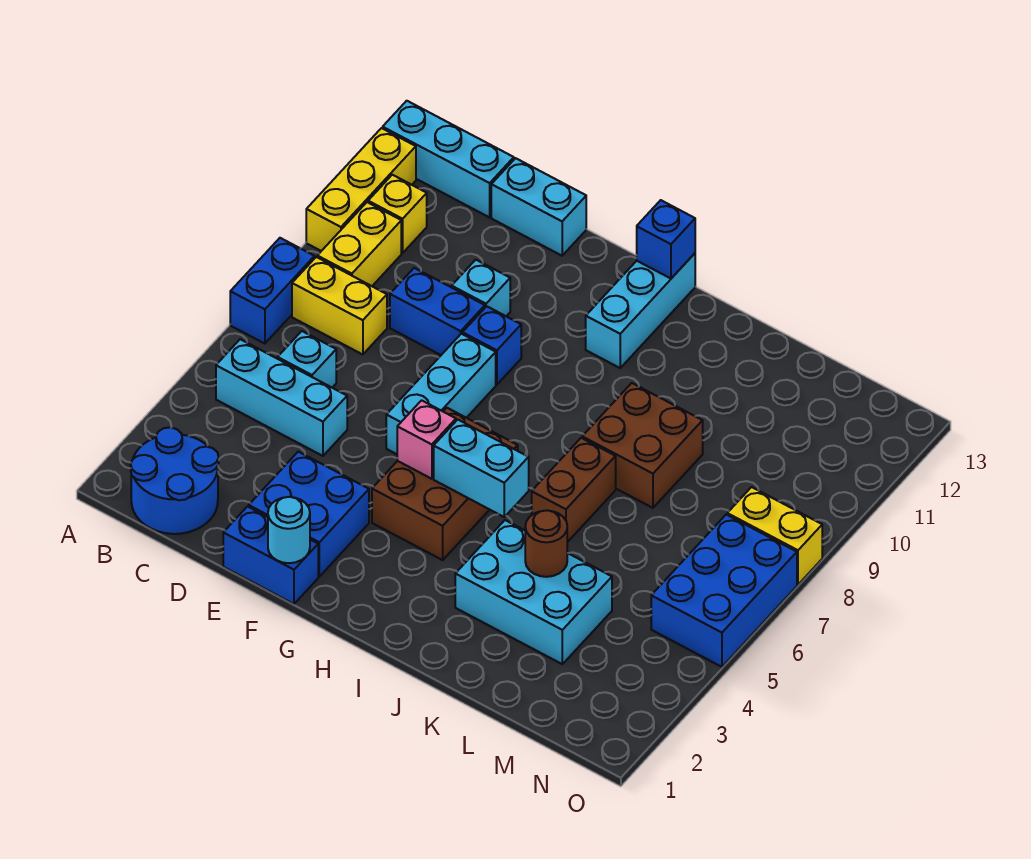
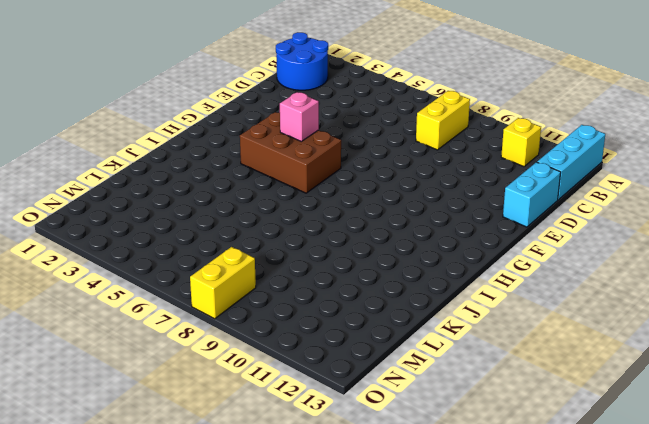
none -> blue brick A7:A8 level 1
none -> yellow brick A10:A12 level 1
none -> cyan brick B5:D5 level 1

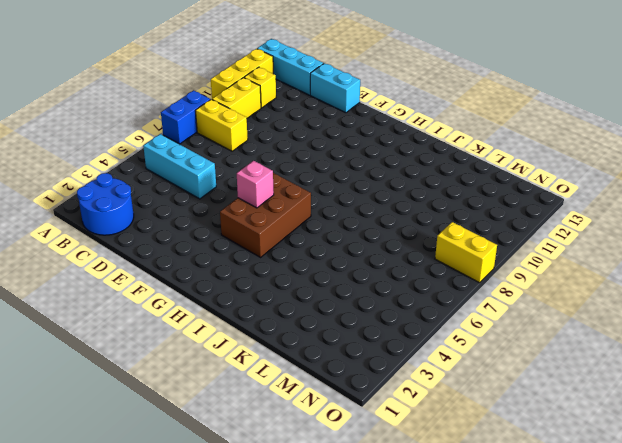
none -> cyan brick C6 level 1
none -> blue brick D9:E9 level 1
none -> blue brick E1:F1 level 1

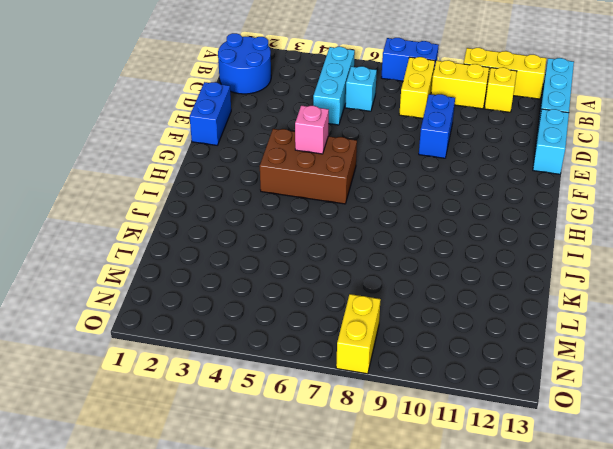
none -> blue brick E2:F3 level 1
none -> cyan brick E10 level 1
none -> cyan brick F6:F8 level 1

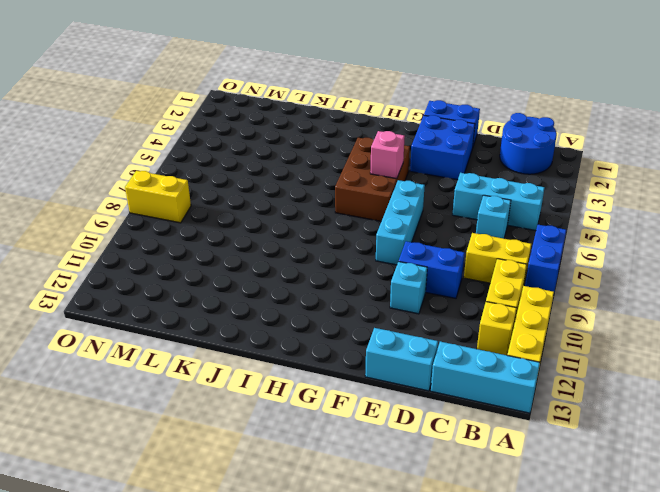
none -> blue brick F9 level 1
none -> cyan brick H11:H13 level 1
none -> cyan brick J3:L4 level 1

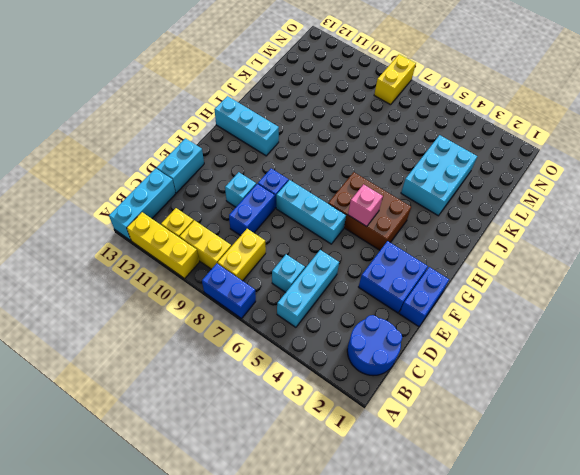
none -> brown brick J6:J7 level 1
none -> brown brick J8:K9 level 1
none -> blue brick N5:O7 level 1

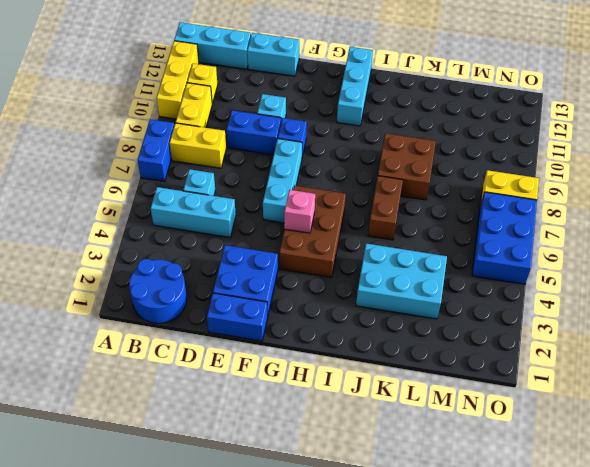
none -> cyan round brick F1 level 2
none -> cyan brick H5:I5 level 2
none -> blue brick H13 level 2

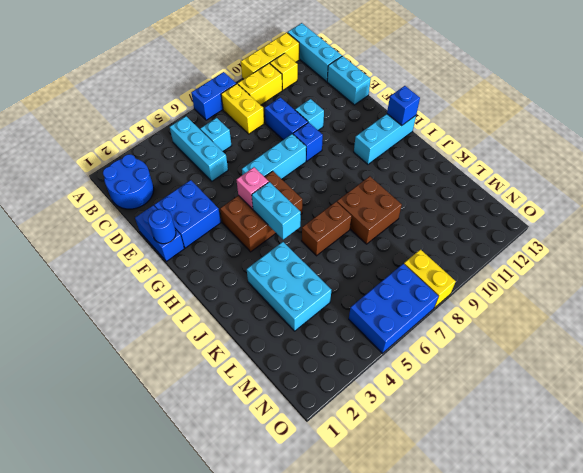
blue round brick F1 level 2 -> cyan round brick F1 level 2
none -> brown round brick K4 level 2

